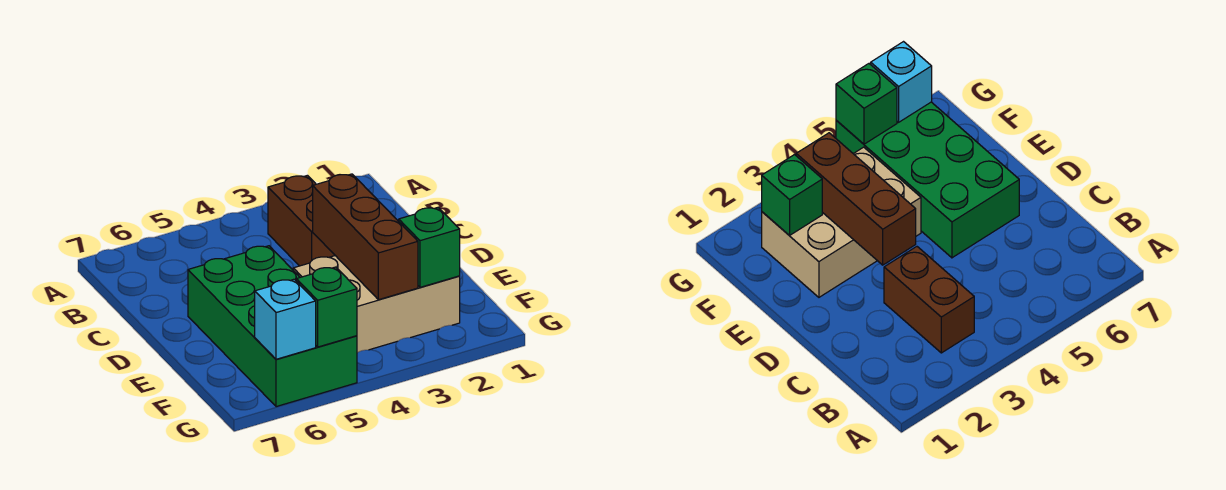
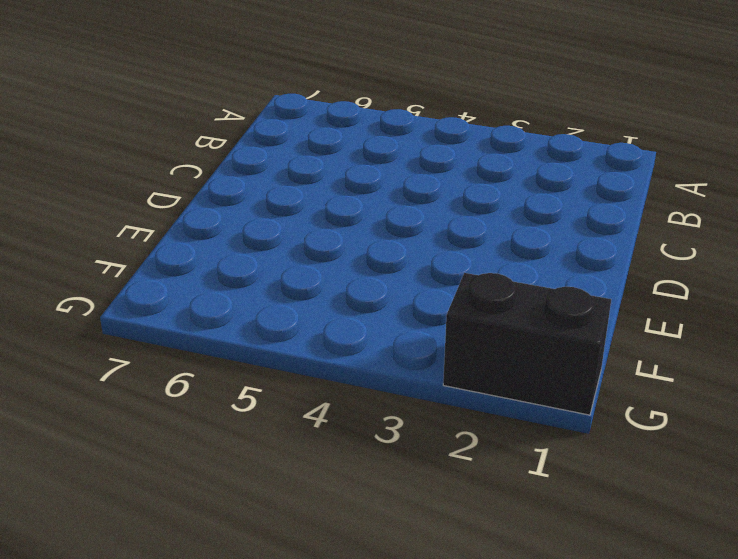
black brick G1:G2 level 1 -> none
none -> brown brick B3:C3 level 1
none -> green brick D5:G6 level 1

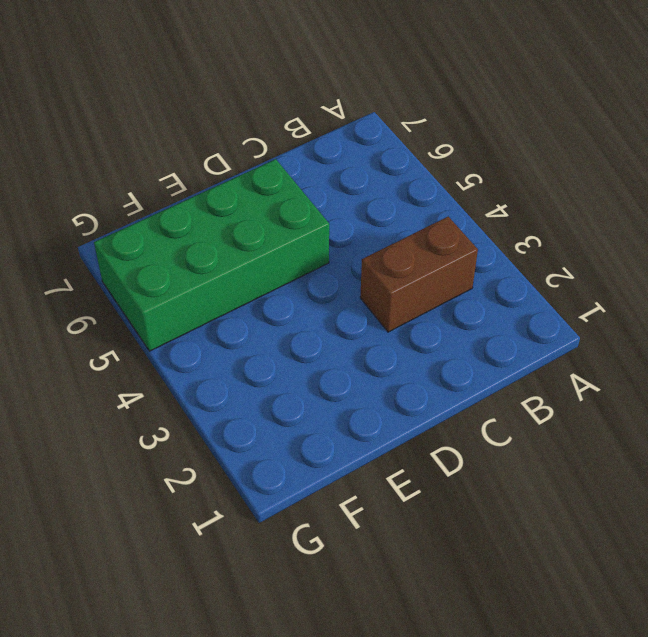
none -> tan brick E2:F4 level 1
none -> brown brick D3:F3 level 2

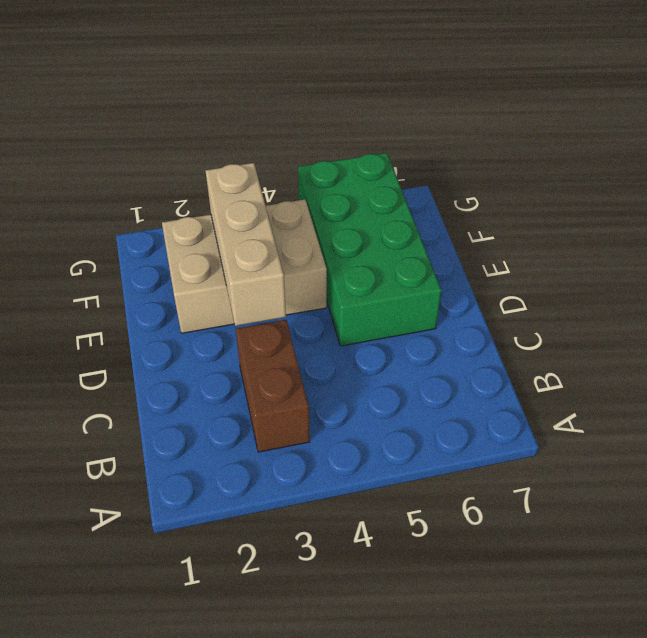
tan brick D3:F3 level 2 -> brown brick D3:F3 level 2
none -> green brick F2 level 2
none -> green brick G5 level 2

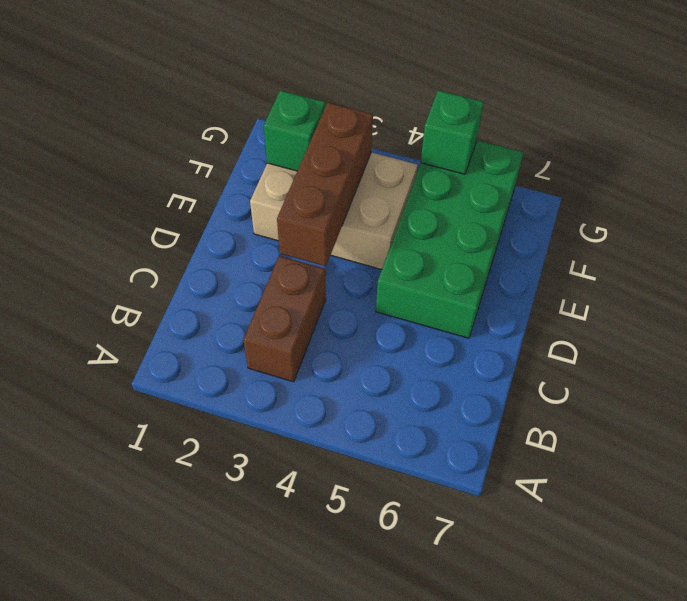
none -> cyan brick G6 level 2

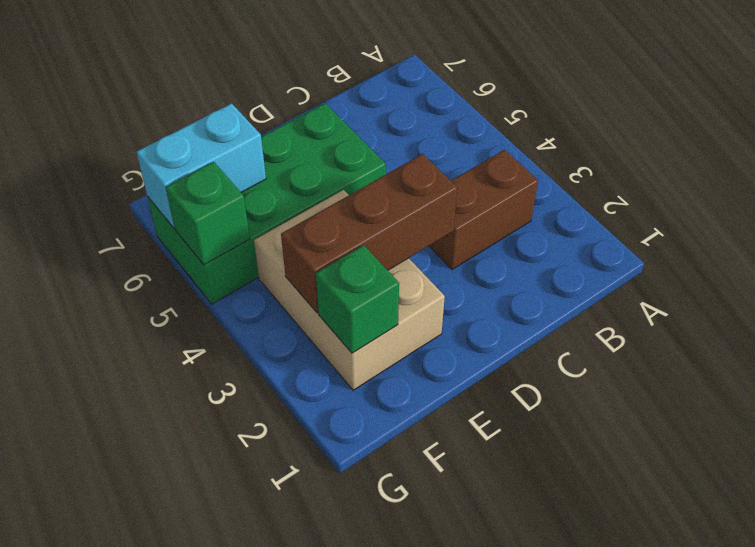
cyan brick F6:G6 level 2 -> cyan brick G6 level 2

